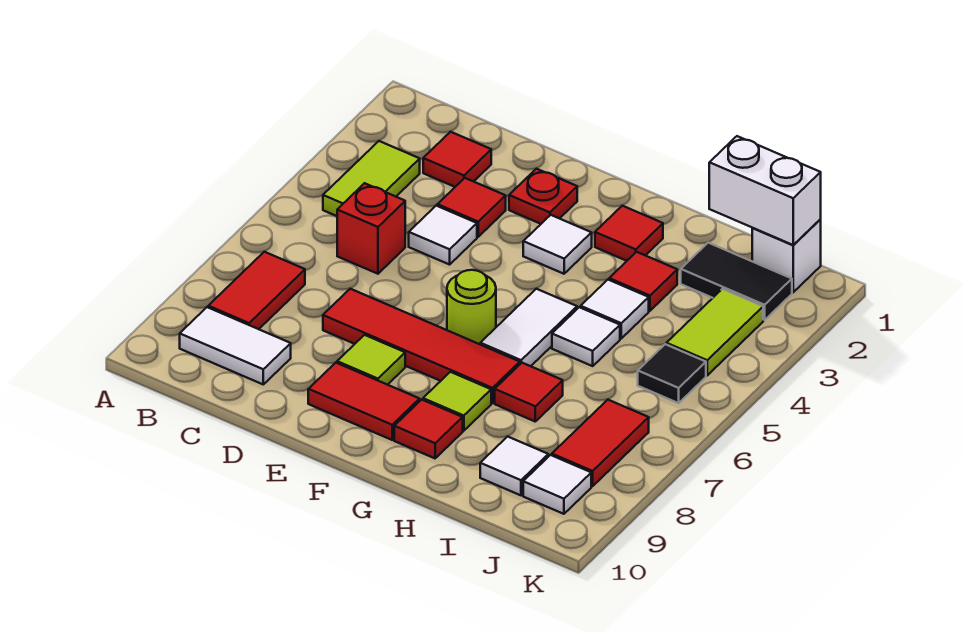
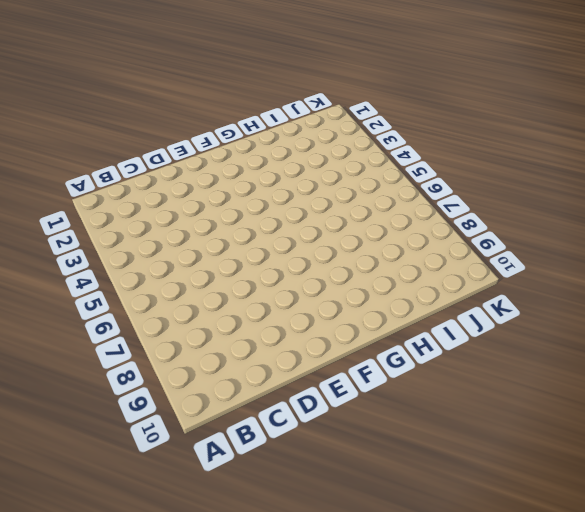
none -> lime tile B3:B4 level 1
none -> red tile B7:B8 level 1
none -> white tile B9:C9 level 1

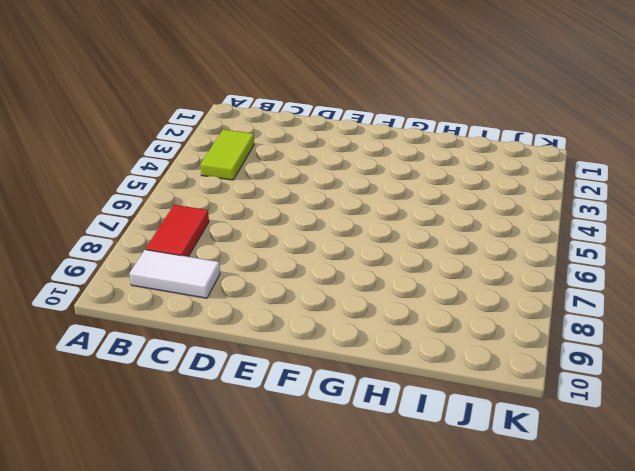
none -> red tile C2 level 1
none -> red brick C5 level 1
none -> red tile D3 level 1

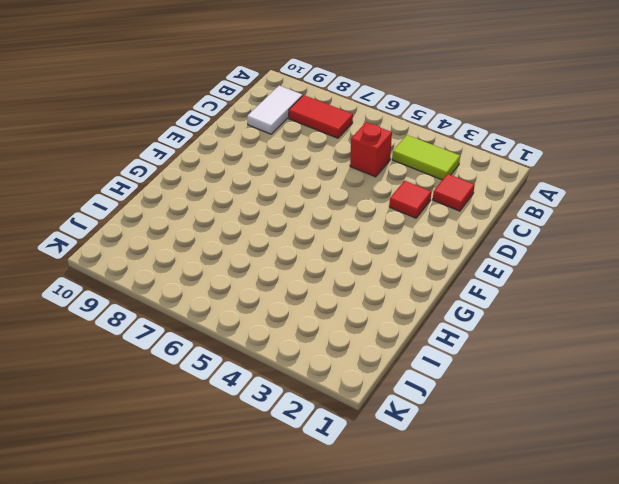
none -> white tile D4 level 1
none -> red tile D7:G7 level 1
none -> red plate E2 level 1

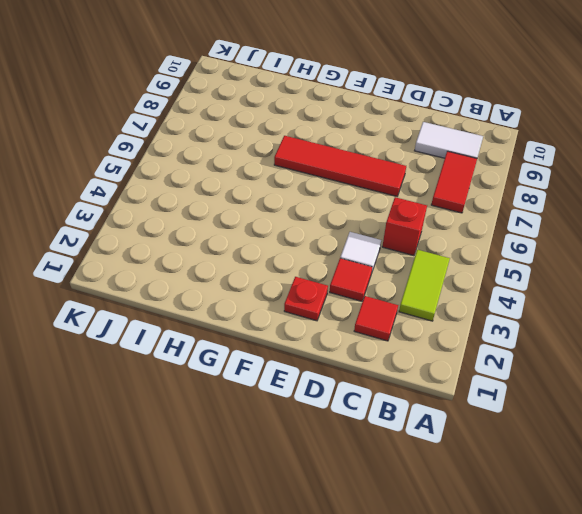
none -> lime tile E8 level 1
none -> red tile E9:F9 level 1
none -> white tile F3 level 1

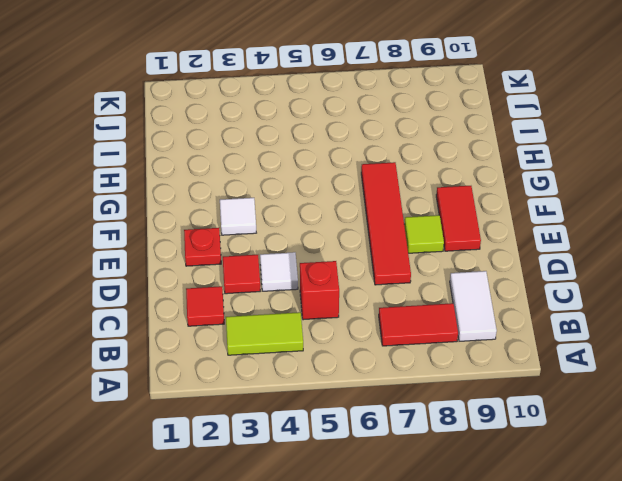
none -> lime round brick F6 level 1
none -> red tile G2 level 1
none -> white tile G5:G6 level 1

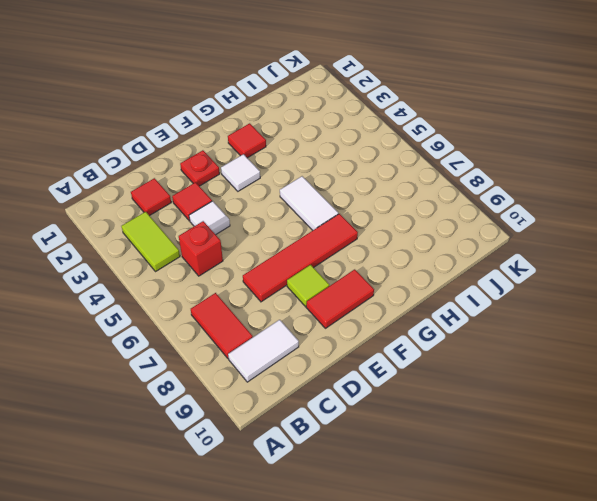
none -> lime round brick F6 level 1
none -> lime tile G8 level 1
none -> red tile G9 level 1

